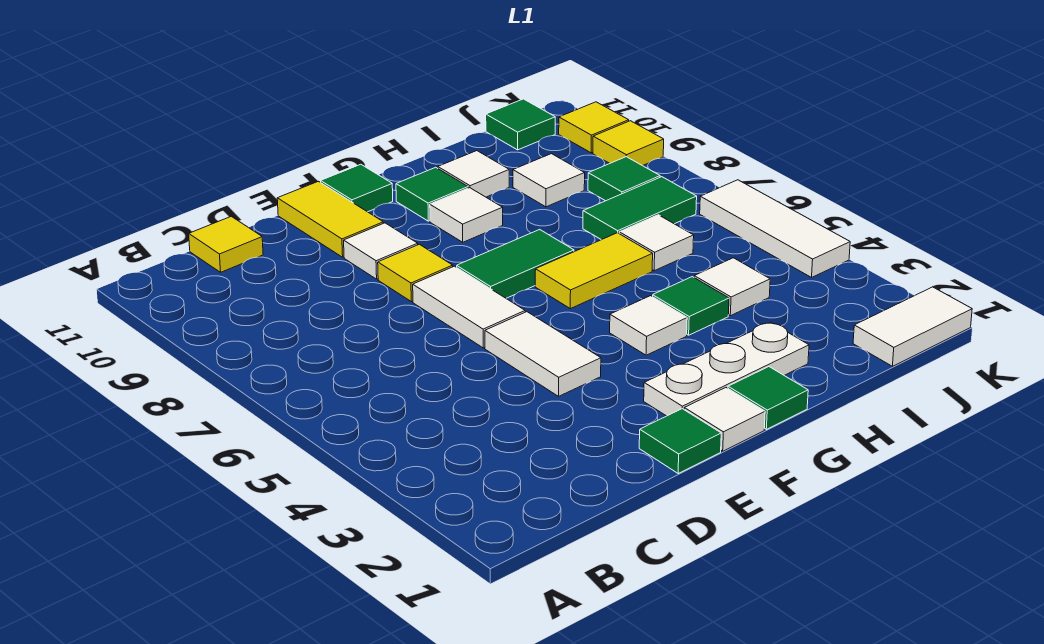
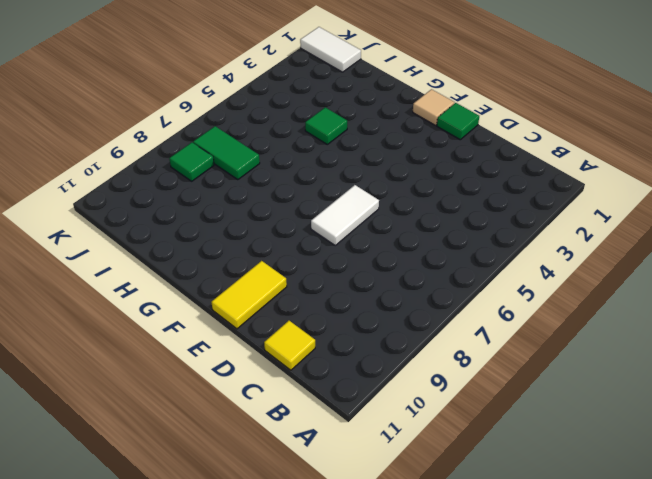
tan tile F1 level 1 -> white tile F1 level 1
none -> white tile E4:E5 level 1
none -> yellow tile E8 level 1
none -> white tile E9 level 1

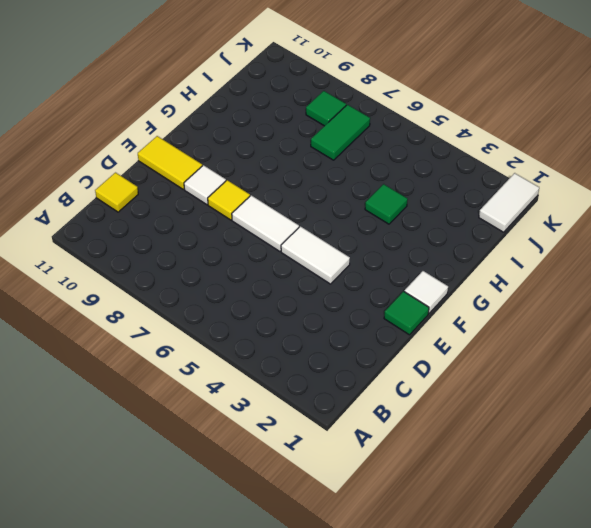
none -> white plate F2:H2 level 1
none -> green tile F7:G7 level 1
none -> green tile F11 level 1

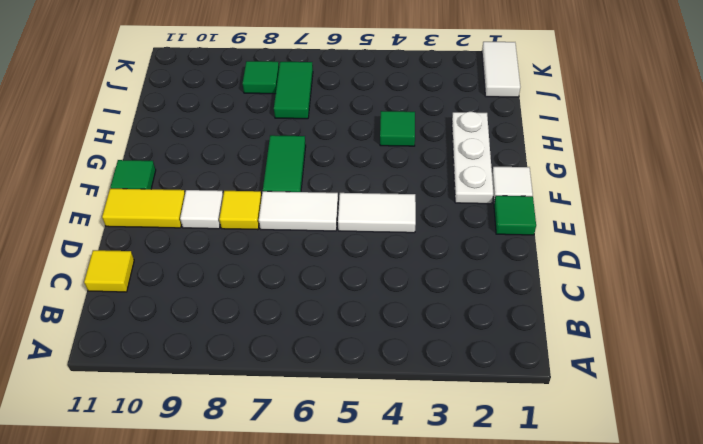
none -> green tile G1 level 1
none -> white tile G4 level 1
none -> yellow tile G6:H6 level 1

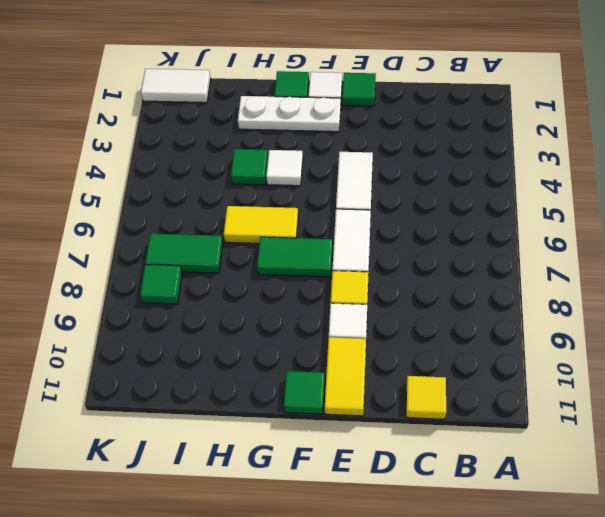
none -> white tile G9 level 1
none -> green tile G10 level 1
none -> white tile H10 level 1

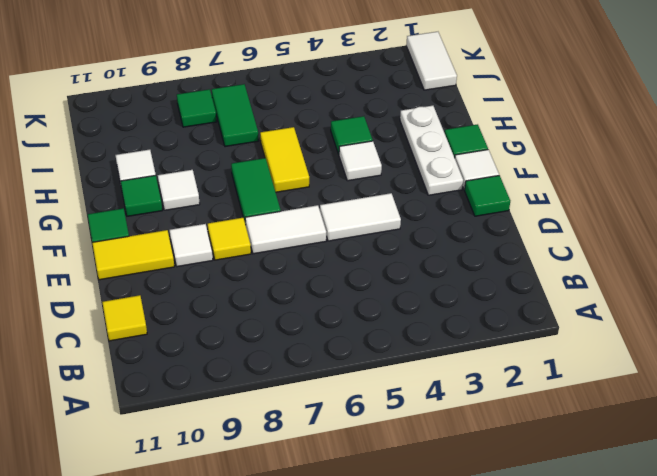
none -> white tile I4 level 1
none -> white tile I6 level 1
none -> white tile I9 level 1

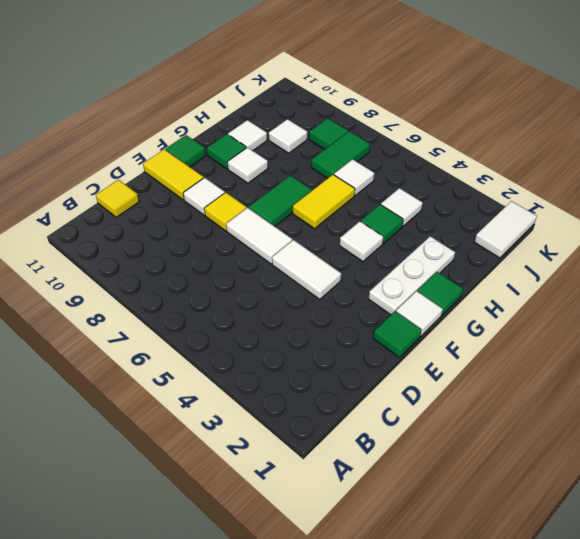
none -> green tile J11 level 1
none -> white tile K4:K6 level 1
none -> yellow tile K9 level 1

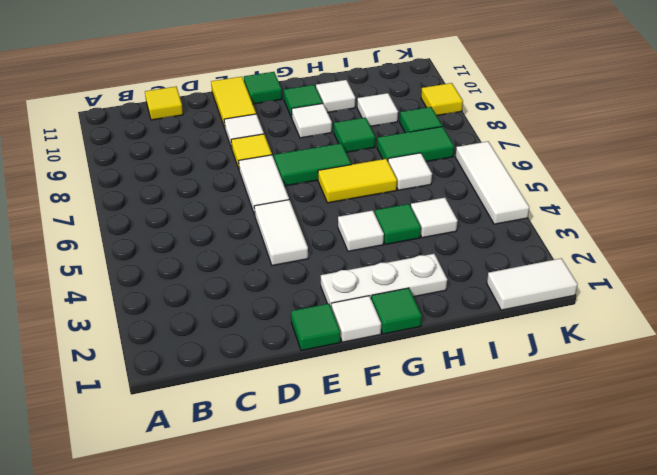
green tile H8 level 1 -> green tile J11 level 1
none -> yellow tile K10 level 1

